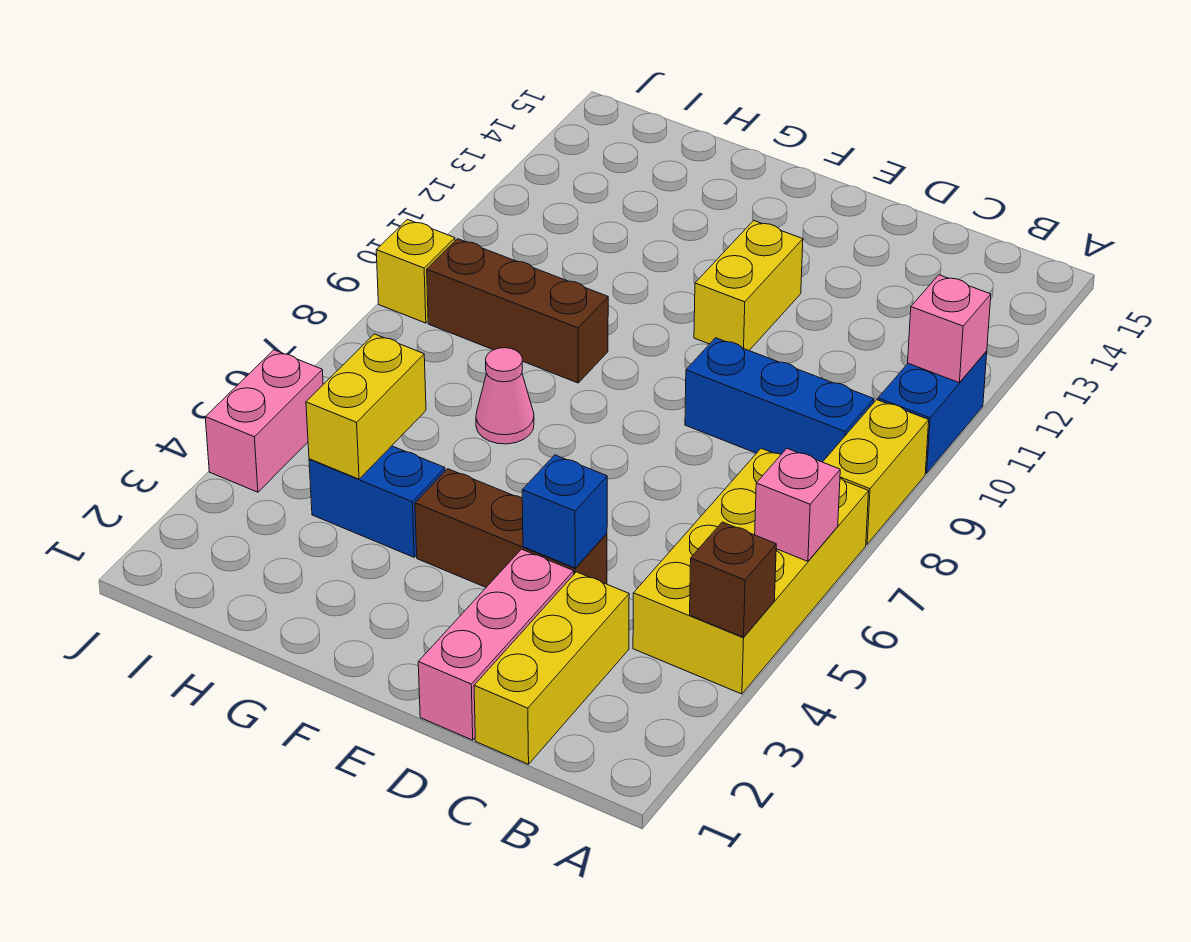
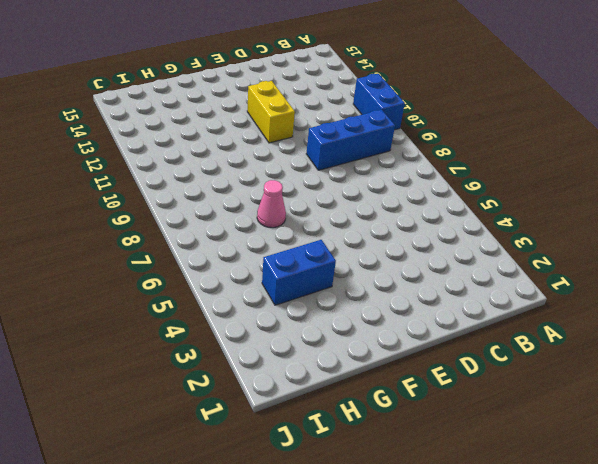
none -> yellow brick A4:B7 level 1
none -> yellow brick A8:A9 level 1
none -> yellow brick C1:C3 level 1

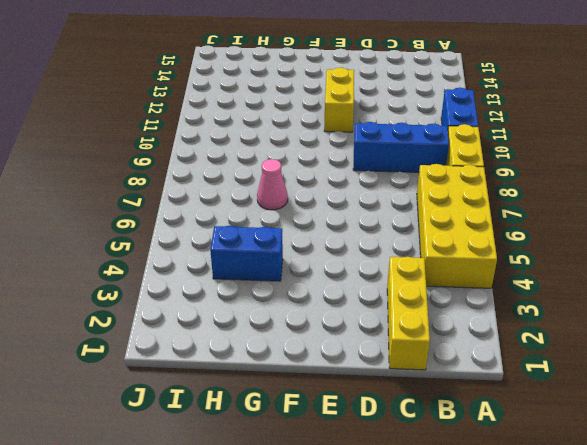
none -> pink brick D1:D3 level 1
none -> brown brick D4:F4 level 1
none -> brown brick G9:I9 level 1

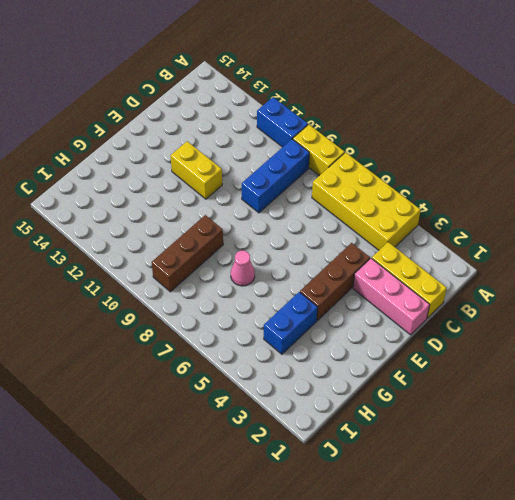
none -> pink brick J4:J5 level 1
none -> yellow brick J9 level 1
none -> brown brick A4 level 2

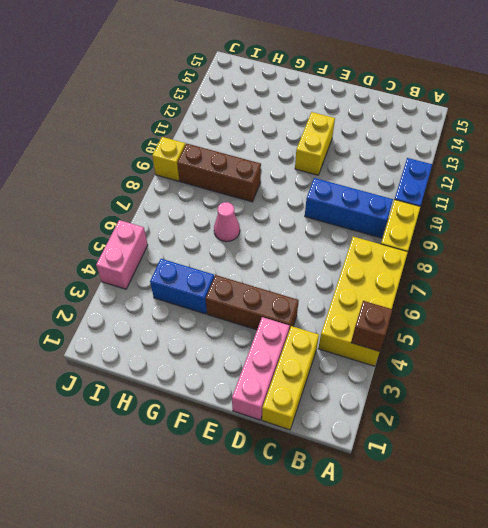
none -> pink brick A6 level 2
none -> pink brick A11 level 2
none -> blue brick D4 level 2

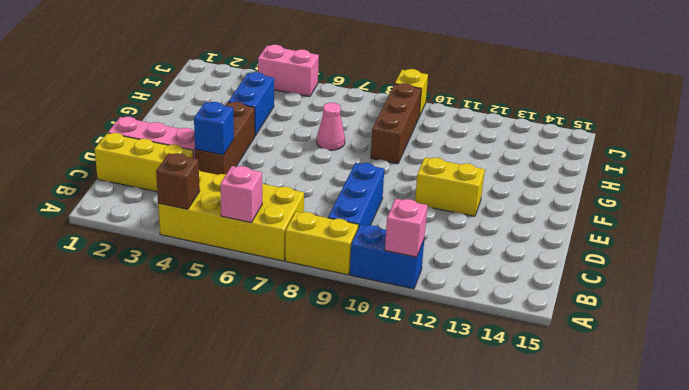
none -> yellow brick H4:H5 level 2

